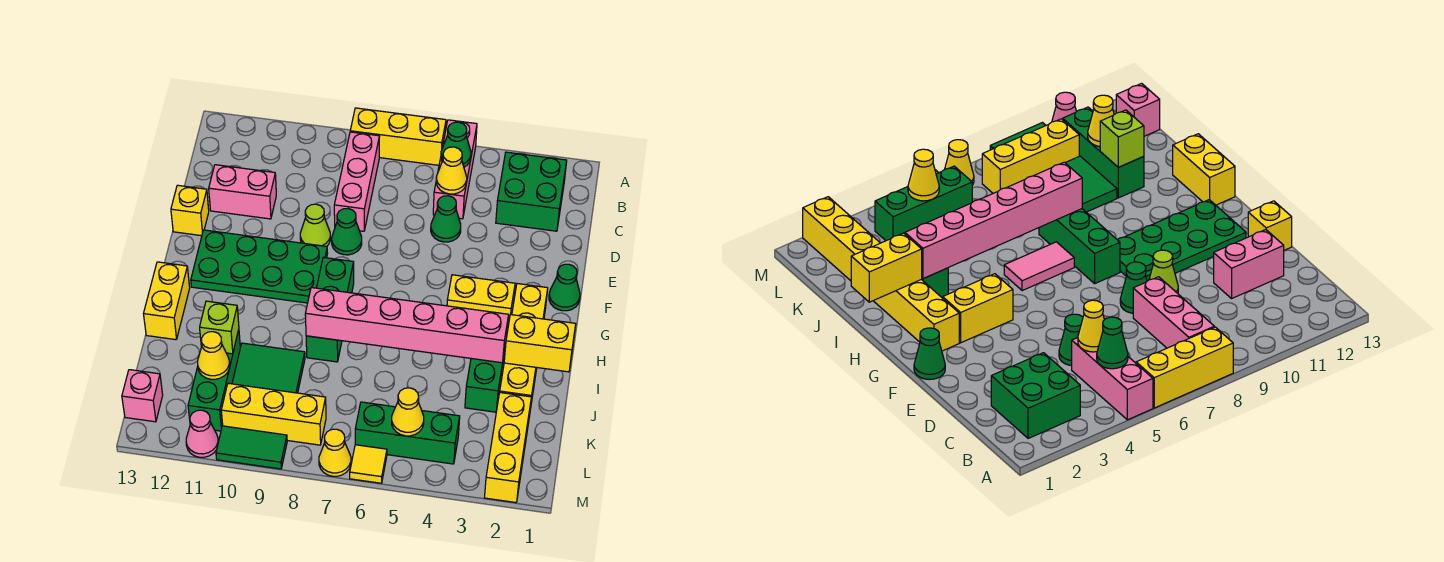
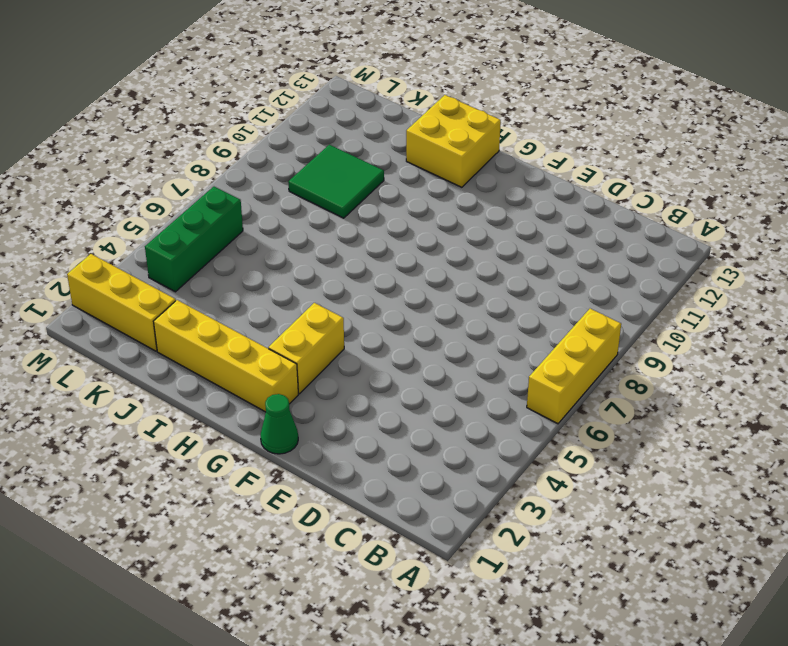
yellow brick H12:I13 level 1 -> yellow brick H13:I13 level 1
none -> pink brick A5:C5 level 1
none -> green brick B2:C3 level 1
none -> pink brick B8:D8 level 1
none -> green cone D5 level 1

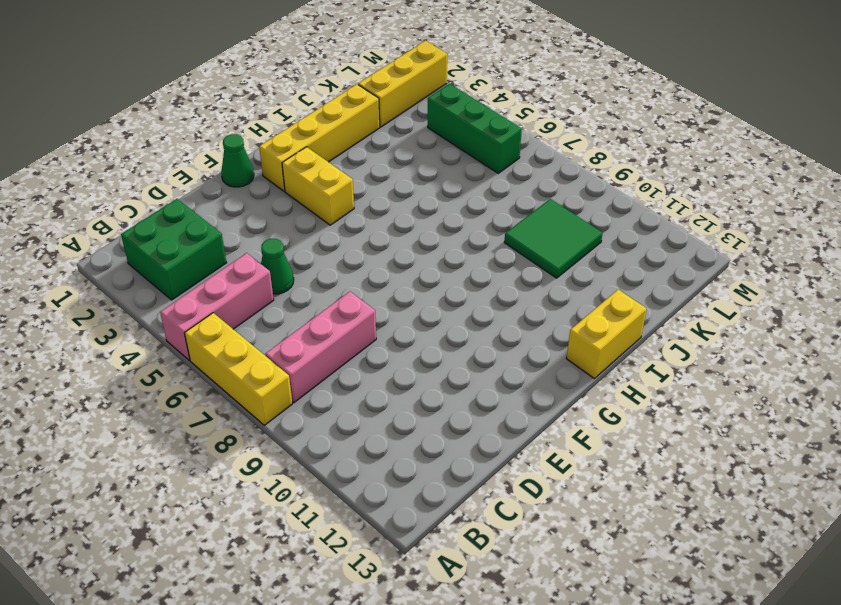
none -> pink brick D11:D12 level 1
none -> green cone E8 level 1
none -> lime cone E9 level 1
none -> yellow brick E13 level 1

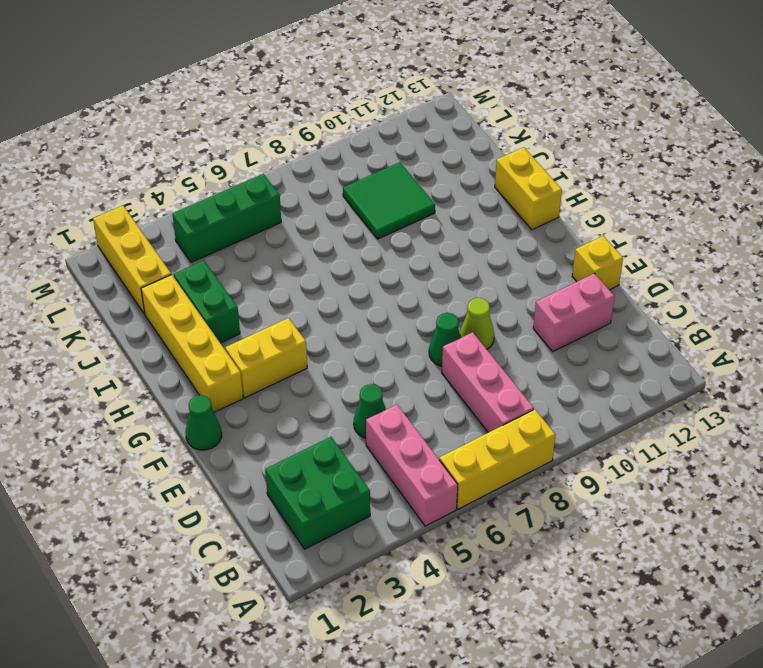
none -> green plate F9:G12 level 1
none -> green brick G8:I8 level 1
none -> pink tile H6:H7 level 1
none -> green brick J11:L11 level 1

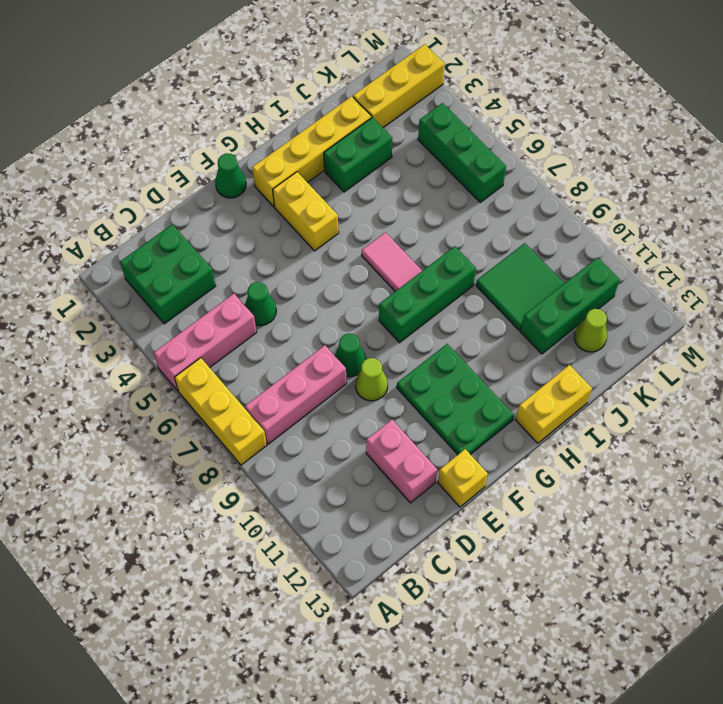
green plate F10:G12 level 1 -> green plate F9:G12 level 1
lime cone K12 level 1 -> none
none -> yellow brick L8:L10 level 1
none -> pink brick L13 level 1
none -> yellow tile M6 level 1
none -> yellow cone M7 level 1

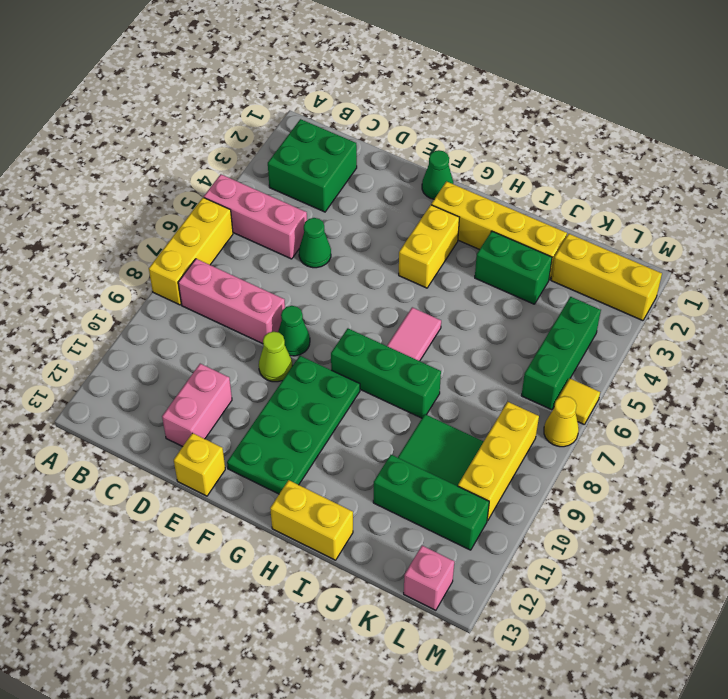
none -> green tile M9:M10 level 1
none -> pink cone M11 level 1
none -> green cone B5 level 2
none -> yellow cone C5 level 2

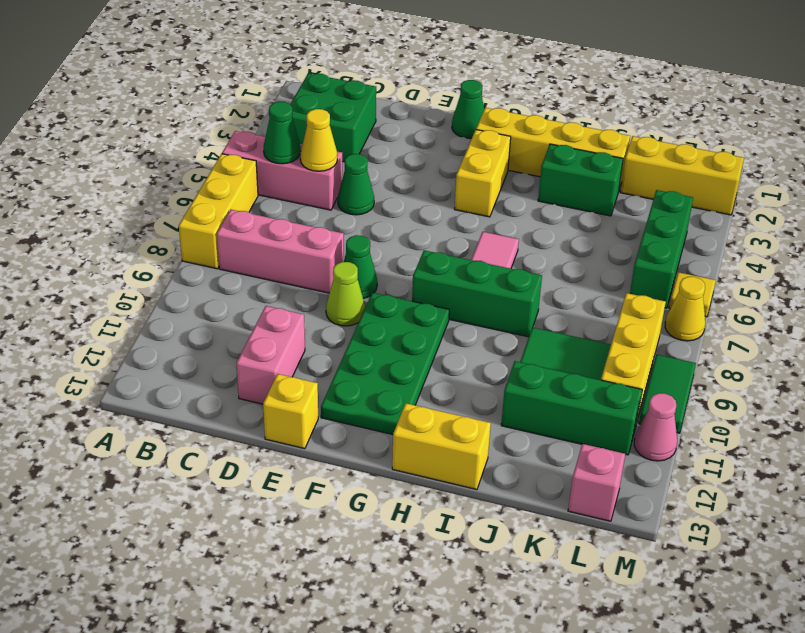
none -> yellow brick I1:I2 level 2
none -> pink brick I3:I8 level 2
none -> lime brick J11 level 2
none -> yellow cone K11 level 2

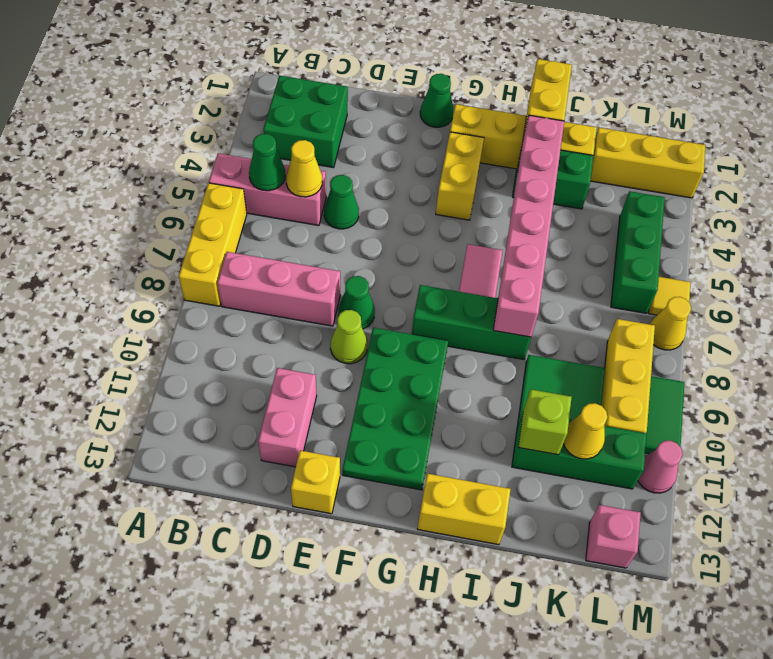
none -> yellow cone L5 level 2

